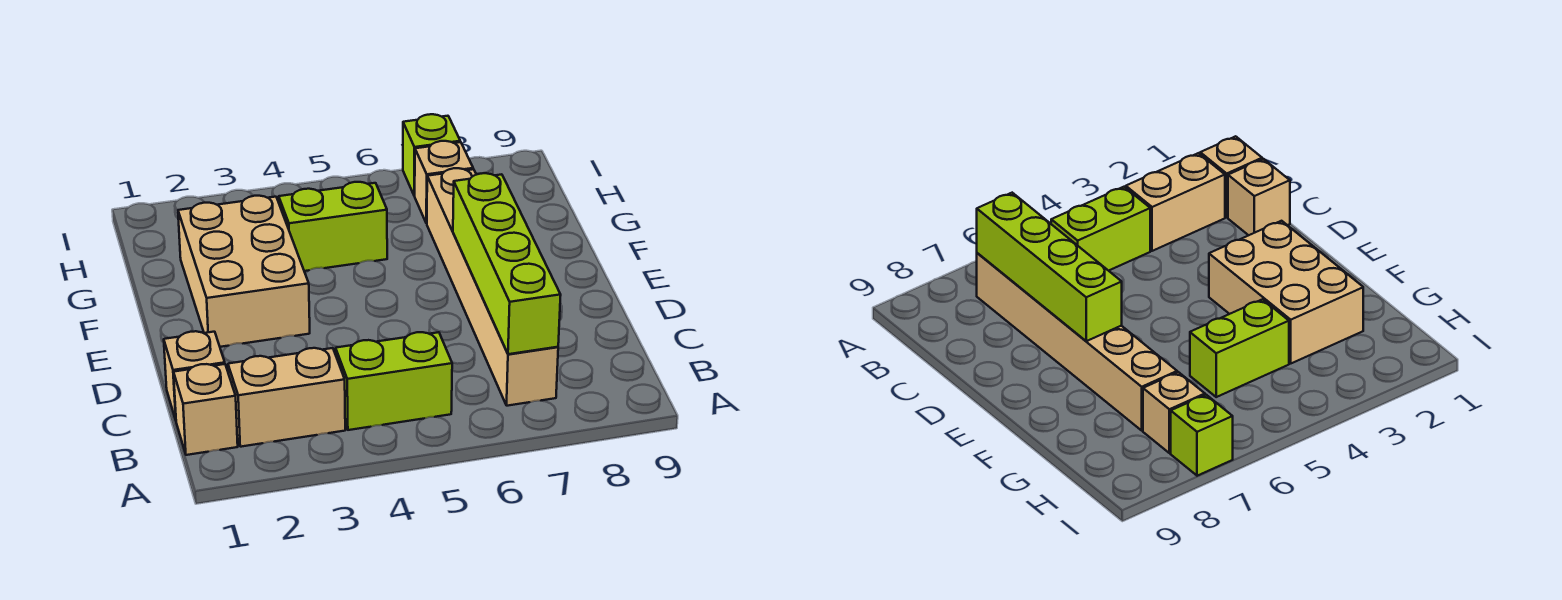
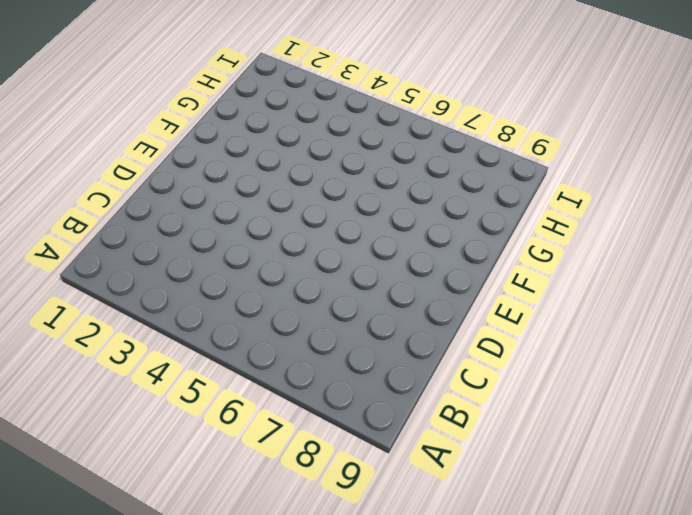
none -> tan brick B1 level 1
none -> tan brick B2:B3 level 1

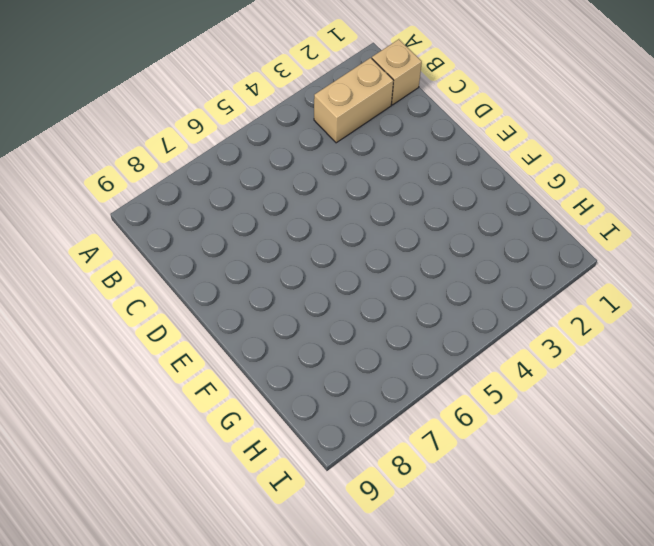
none -> lime brick B4:B5 level 1
none -> tan brick B7:G7 level 1

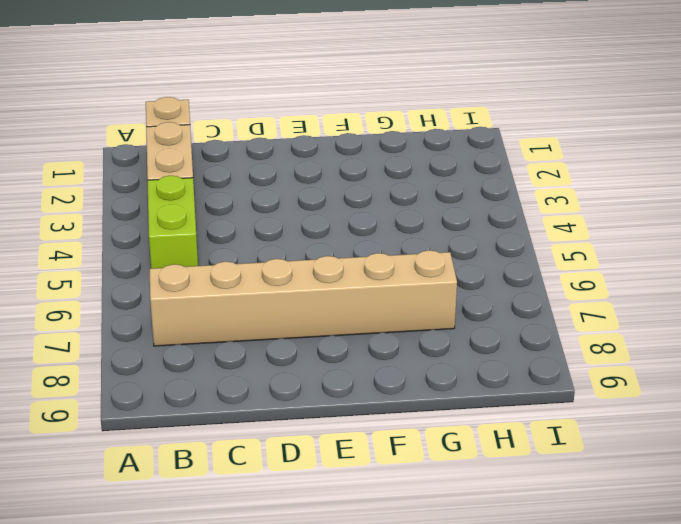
none -> tan brick C1 level 1
none -> tan brick E2:G3 level 1

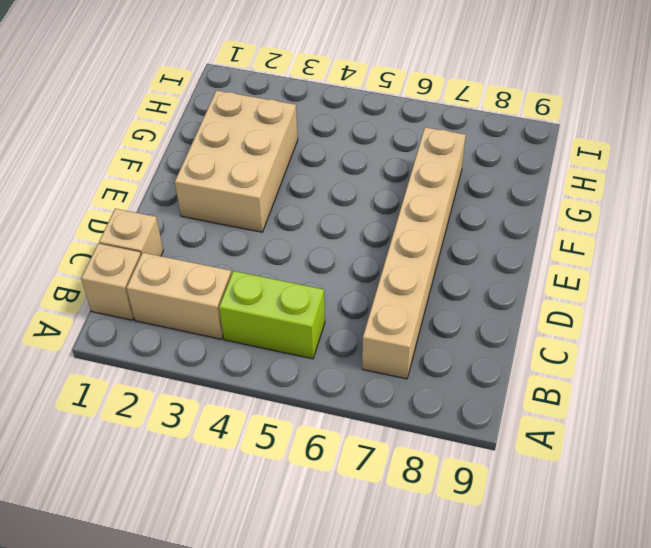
none -> lime brick G4:G5 level 1
none -> tan brick H7 level 1

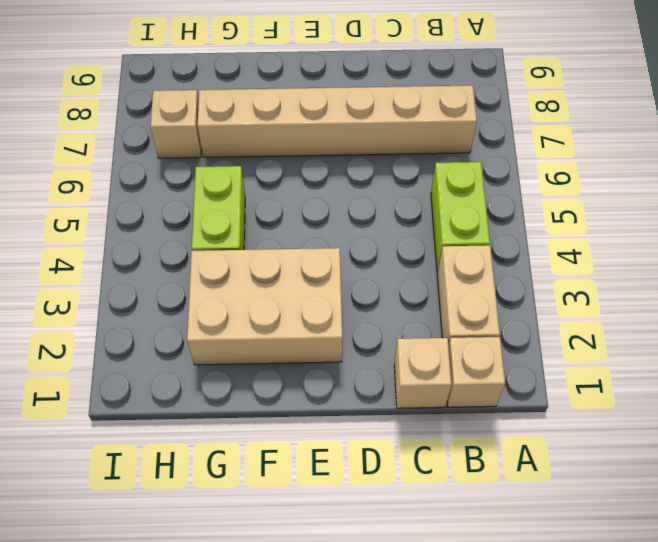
none -> lime brick I7 level 1
none -> lime brick B7:E7 level 2

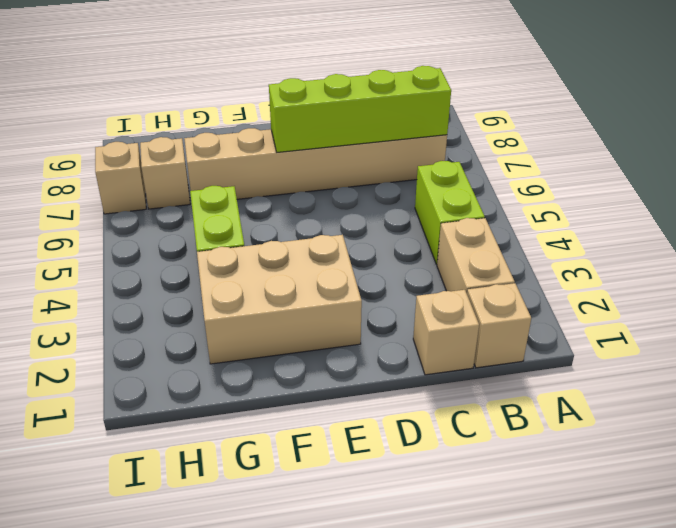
tan brick I7 level 1 -> lime brick I7 level 1

